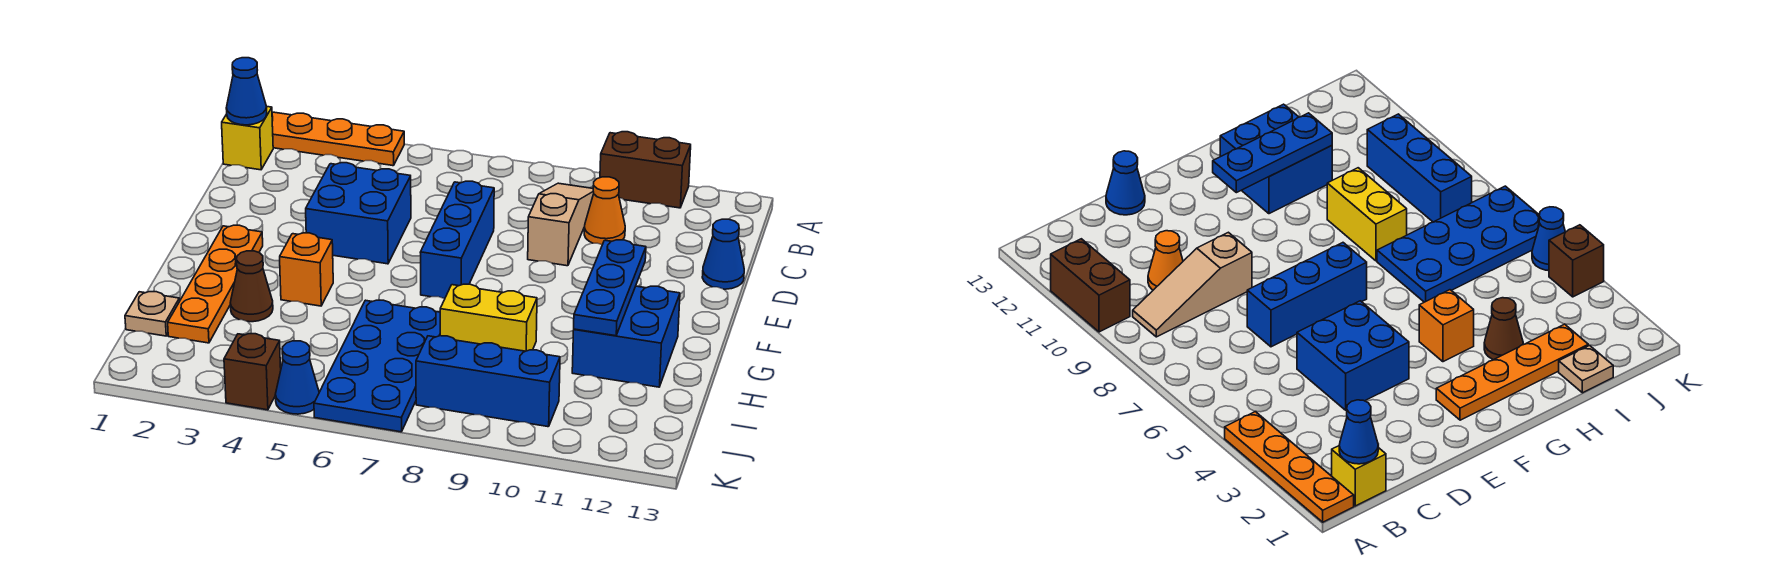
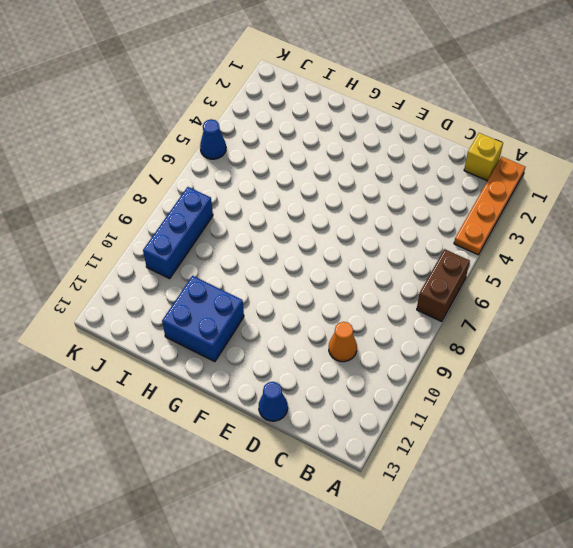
brown brick A6:A7 level 1 -> brown brick A10:A11 level 1
none -> tan slope B9:D9 level 1 top D
none -> blue brick D4:E5 level 1
none -> blue brick D7:F7 level 1

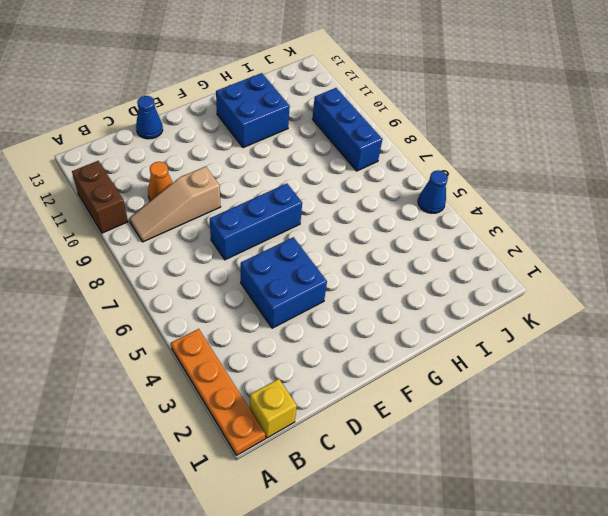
none -> orange plate F2:I2 level 1
none -> orange brick G4 level 1
none -> brown cone H3 level 1

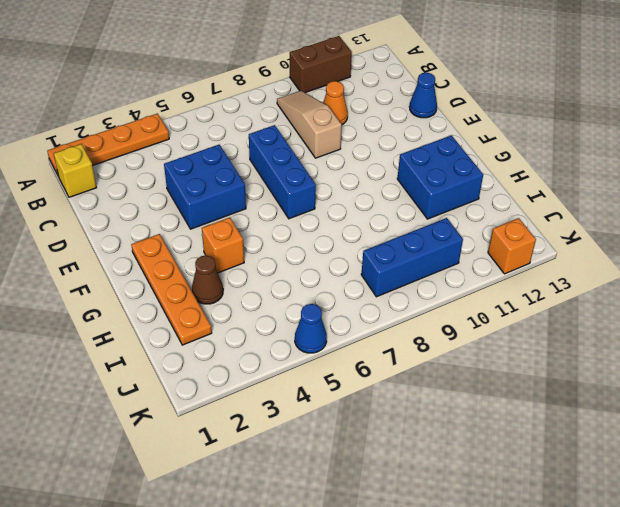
orange brick K12 level 1 -> none
none -> blue plate H6:K7 level 1
none -> yellow brick H8:H9 level 1
none -> tan plate I1 level 1

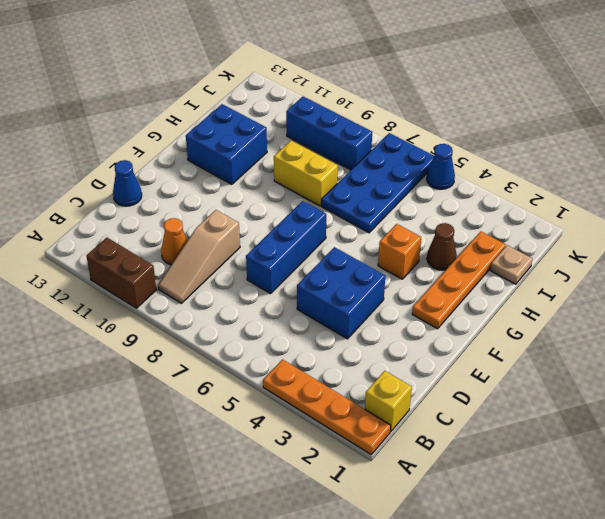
none -> brown brick K4 level 1
none -> blue cone B1 level 2
none -> blue plate F11:H11 level 2

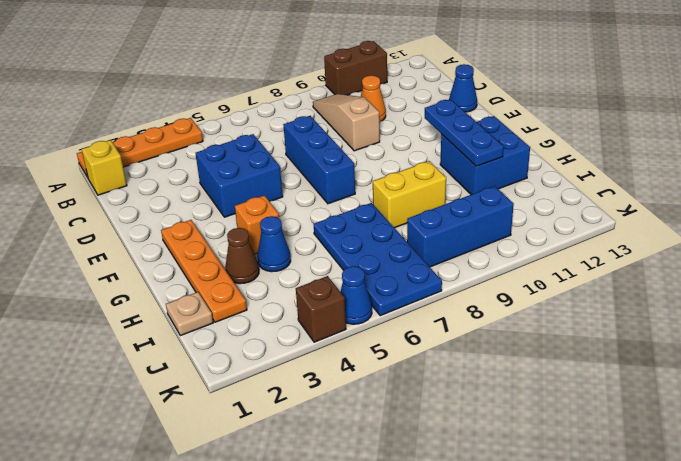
blue cone H4 level 1 -> blue cone B1 level 2

